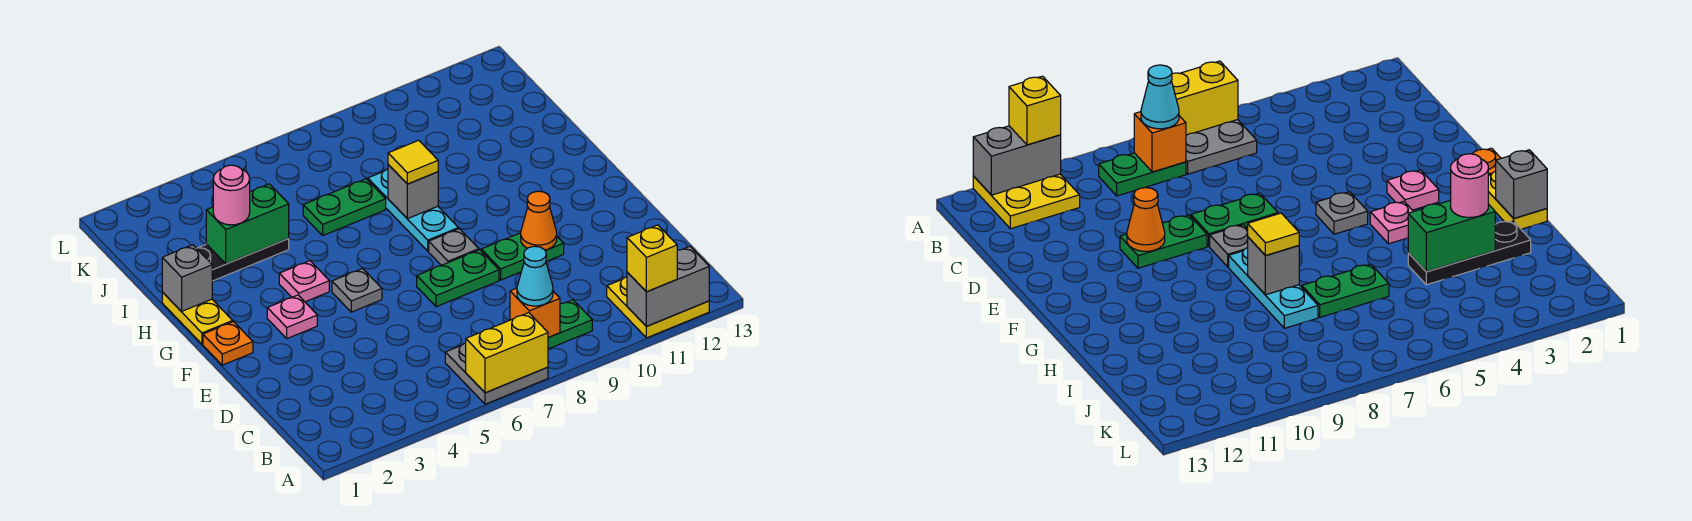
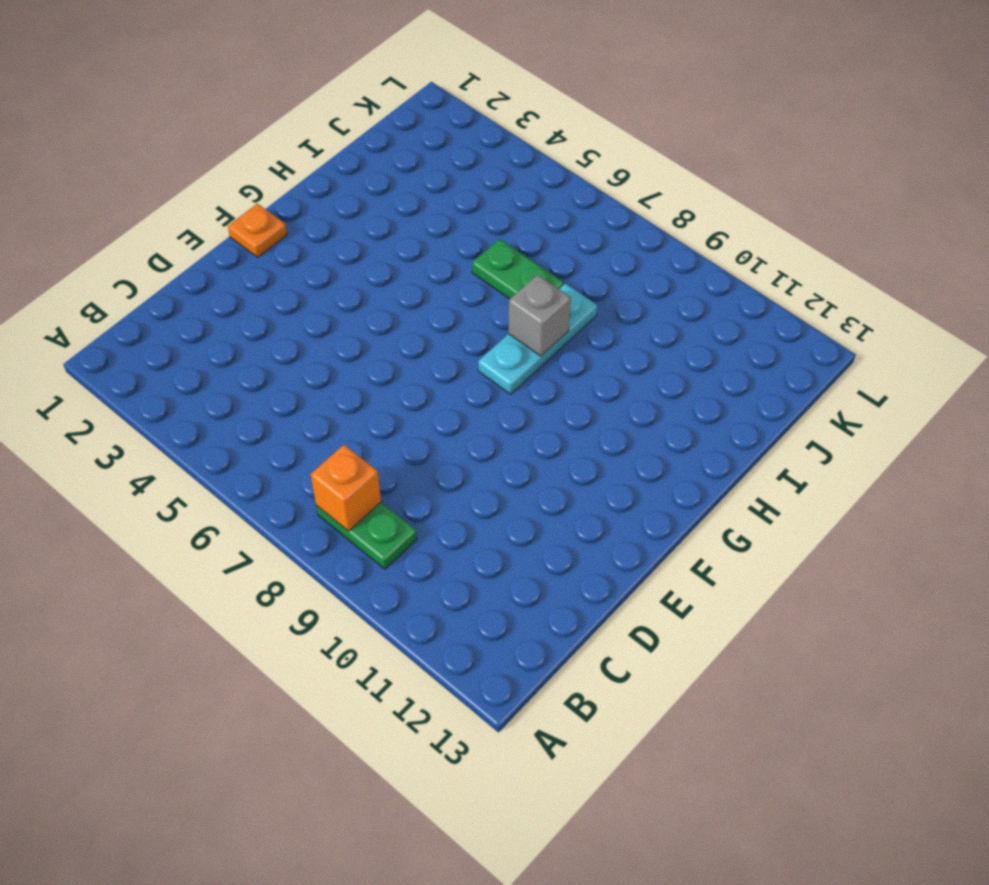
none -> grey plate A6:B7 level 1
none -> yellow plate A11:B12 level 1
none -> green plate E7:E8 level 1

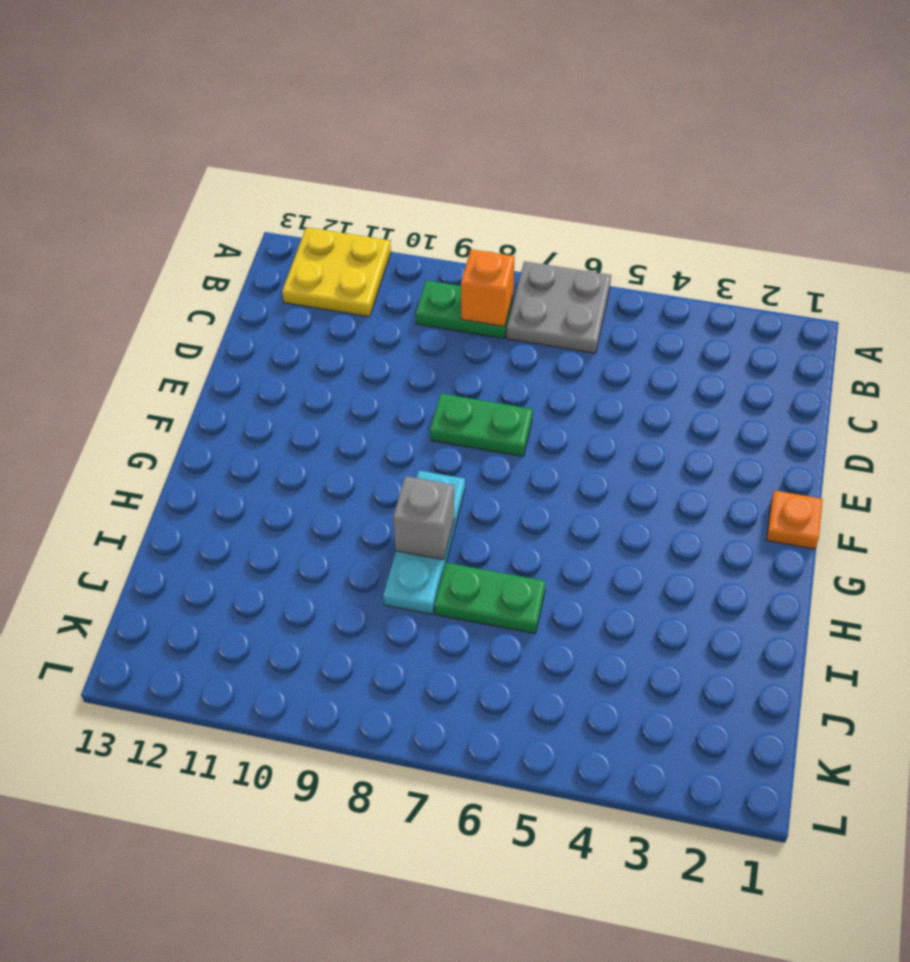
none -> green plate E9:E10 level 1
none -> pink plate F3 level 1
none -> grey plate F5 level 1

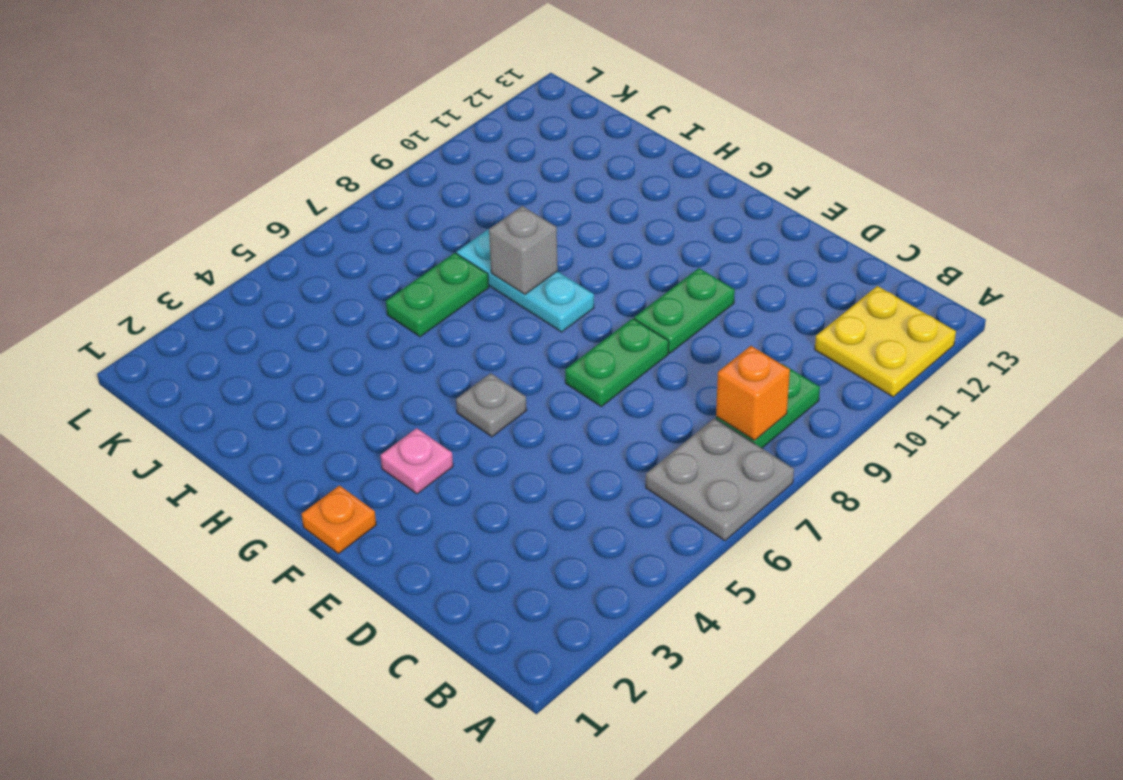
none -> grey plate F8 level 1
none -> yellow plate G1:H1 level 1
none -> pink plate G4 level 1

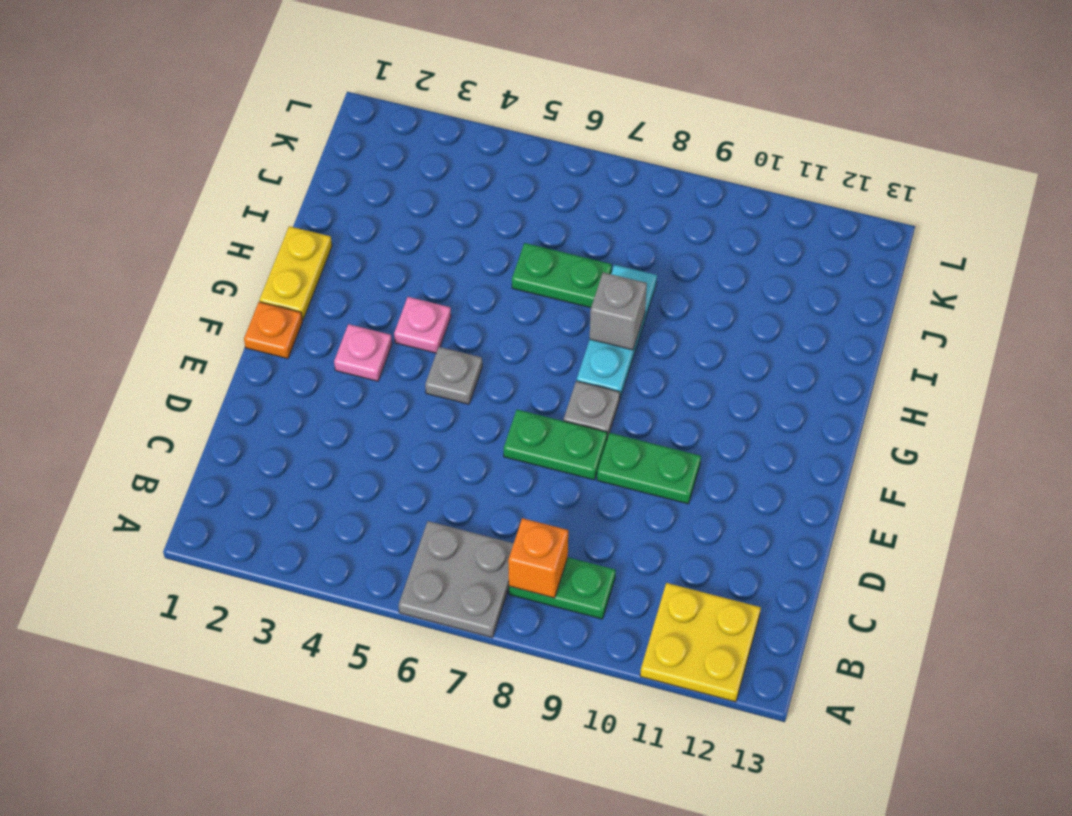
none -> black plate I2:I4 level 1
none -> yellow brick A6:A7 level 2
none -> grey brick A11:A12 level 2

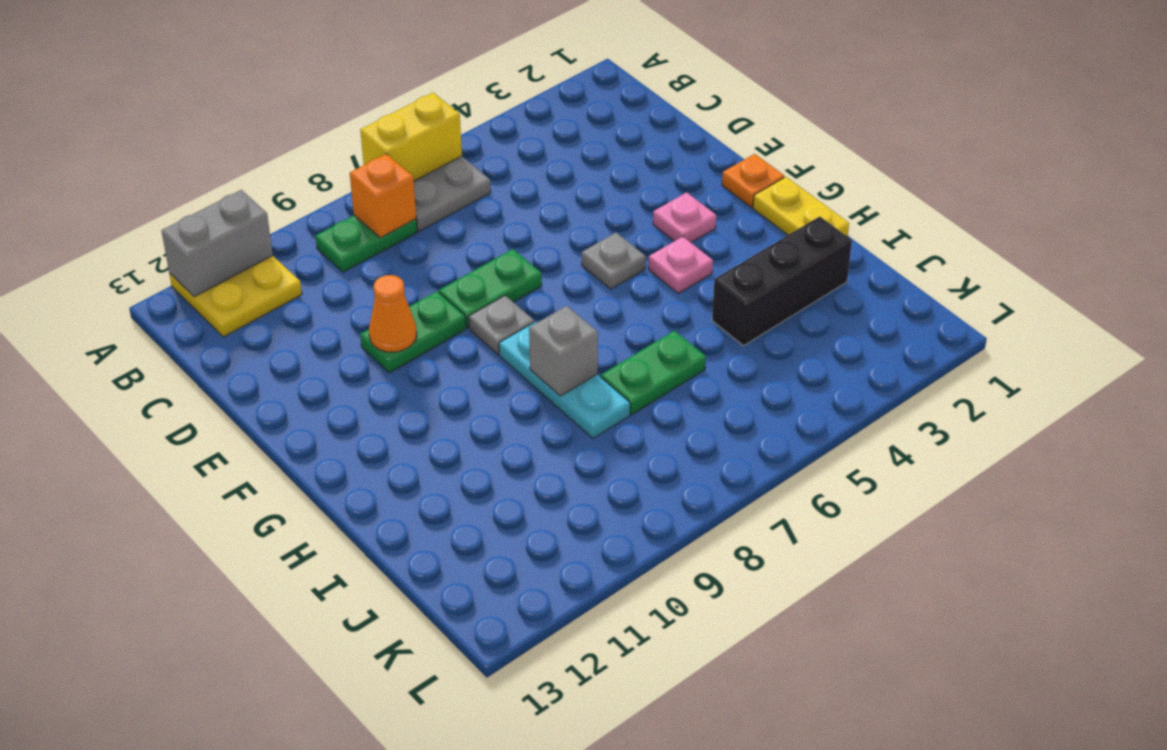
black brick I2:I4 level 1 -> black plate I2:I4 level 1
none -> grey brick H1 level 2
none -> green brick I3:I4 level 2
none -> yellow brick A11 level 3

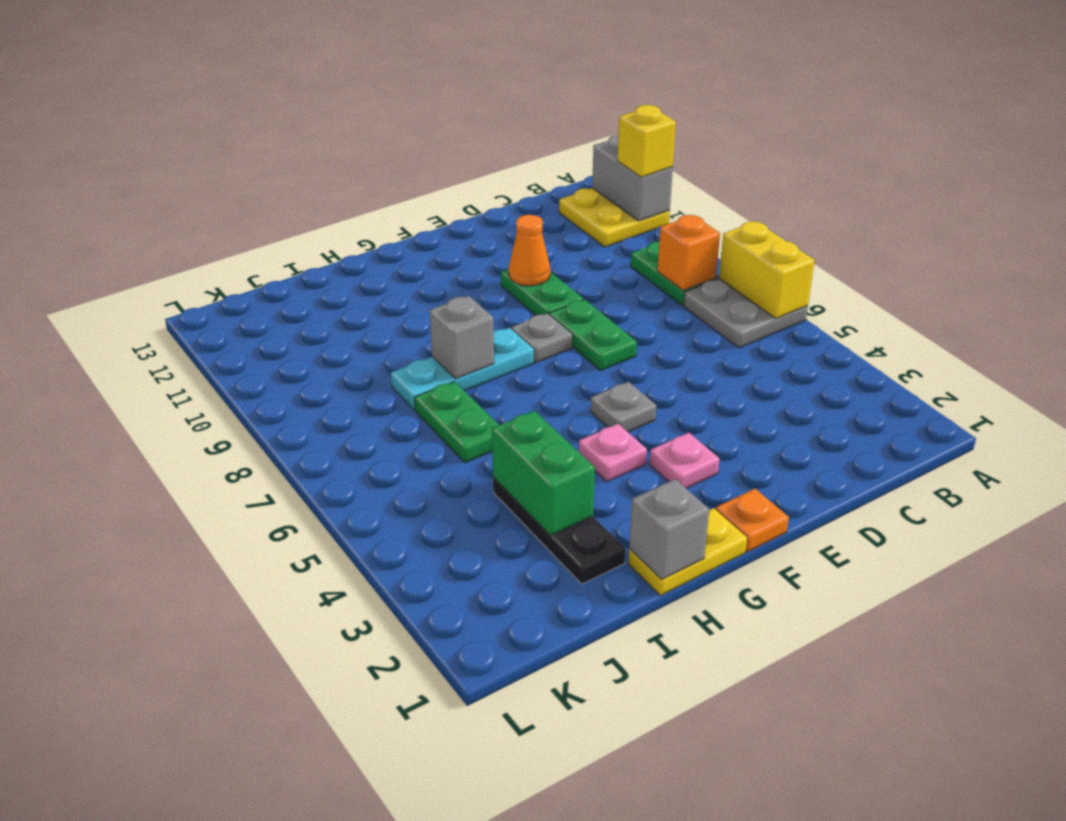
none -> cyan cone B8 level 3
none -> yellow tile H8 level 3
none -> pink round brick I3 level 3

